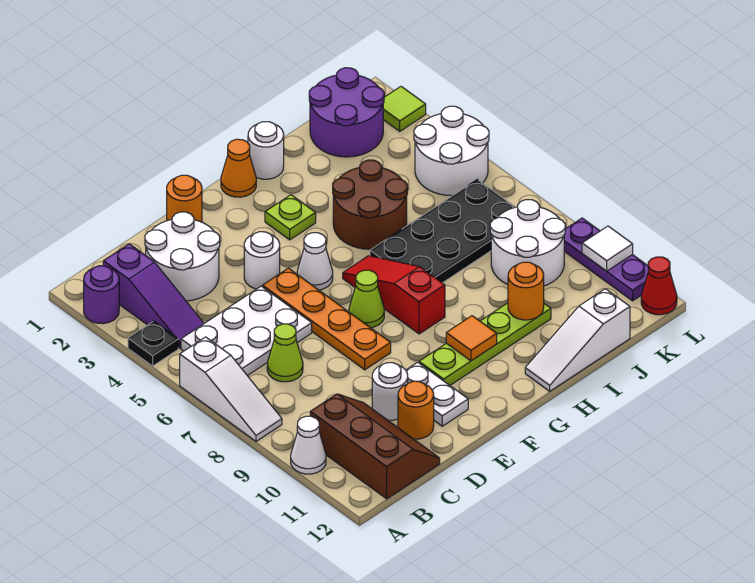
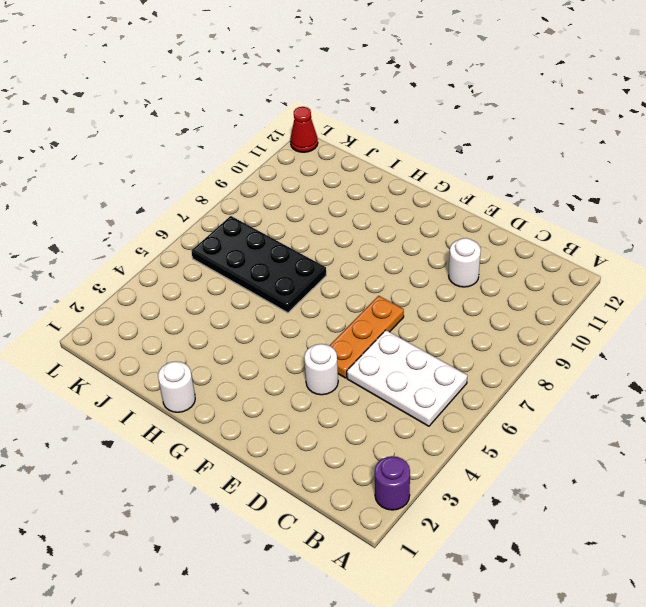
orange plate E5:E7 level 1 -> orange plate E5:E8 level 1
none -> black plate A4 level 1
none -> white slope A6:A8 level 1 top 6
none -> white cone A10 level 1
none -> purple slope B2:B4 level 1 top 2

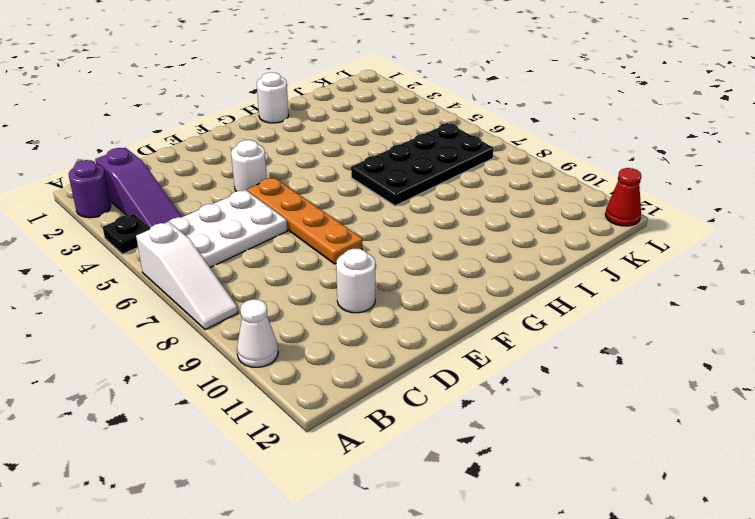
none -> brown slope B10:C12 level 1 top B
none -> white round brick C2:D3 level 1
none -> lime cone C7 level 1
none -> orange round brick D11 level 1

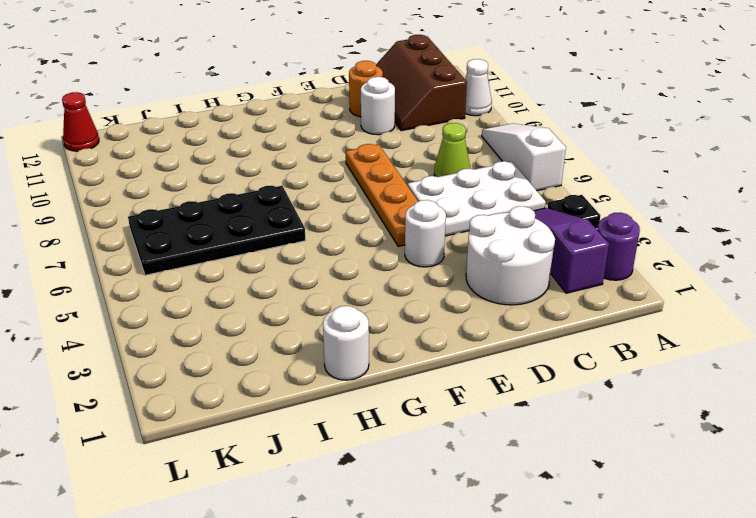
none -> orange round brick E1 level 1
none -> white plate E10:E11 level 1
none -> white cone F5 level 1
none -> lime cone F7 level 1

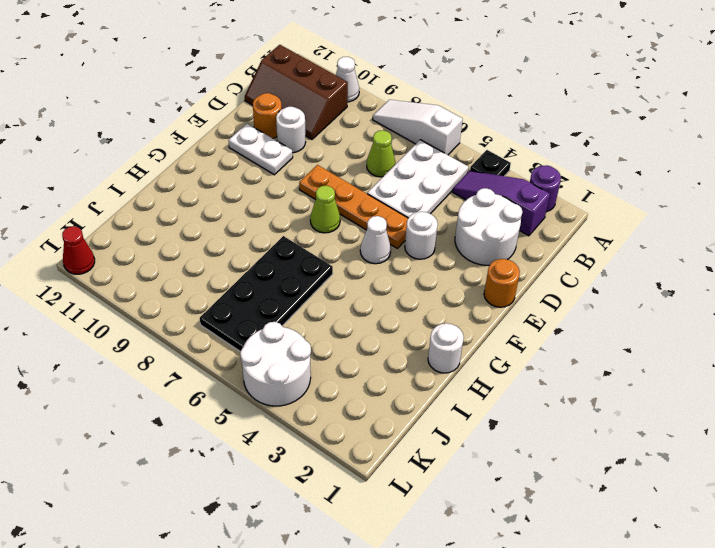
none -> lime plate F10:I10 level 1
none -> orange cone G1 level 1
none -> lime plate G3 level 1
none -> red slope G6:G8 level 1 top 8

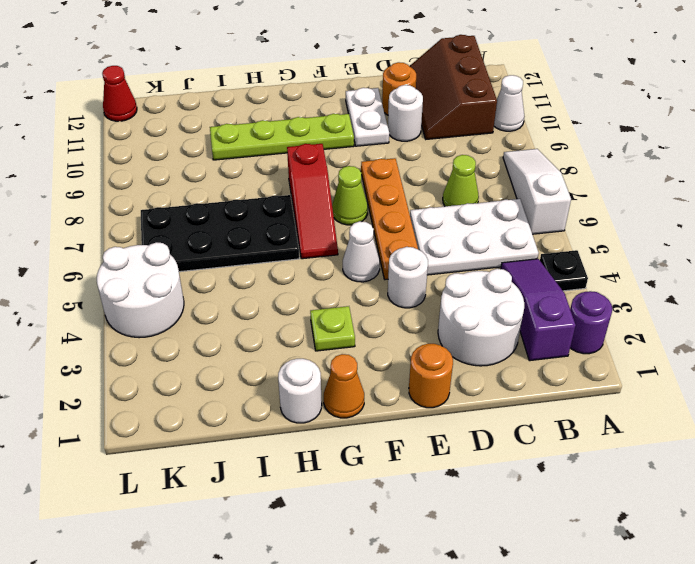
none -> brown round brick H4:I5 level 1
none -> white slope H12:J12 level 1 top J
none -> purple round brick J1:K2 level 1
none -> white round brick J8:K9 level 1

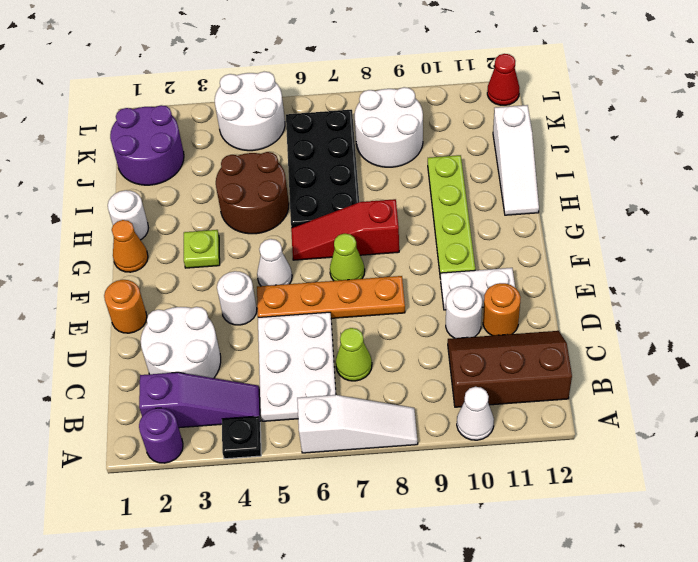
none -> lime tile L2 level 1
none -> purple plate L9:L11 level 1
none -> orange tile G10 level 2
none -> orange round brick I10 level 2

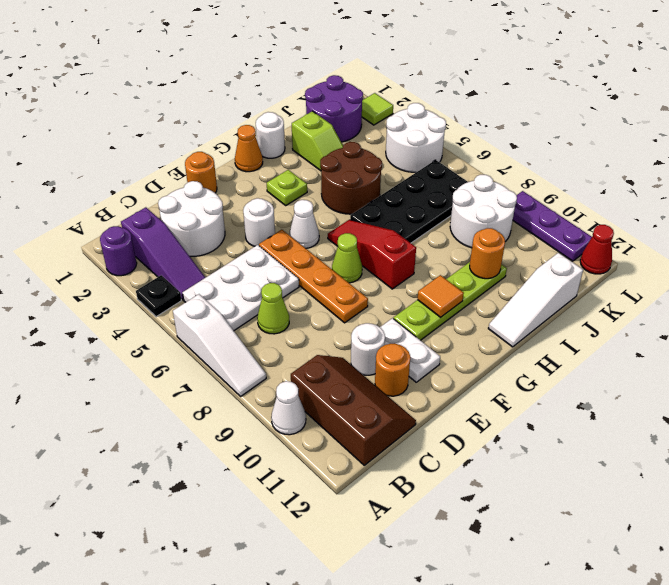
lime slope I2:I3 level 1 top 2 -> none
none -> white tile L10 level 2

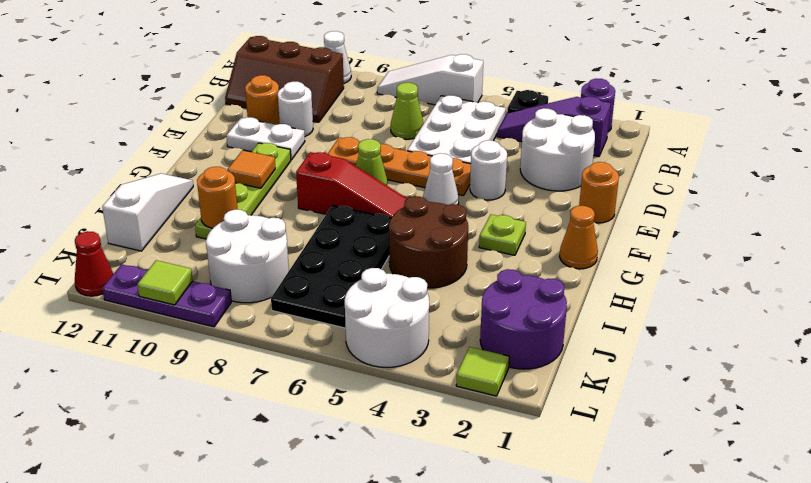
lime tile L10 level 2 -> white tile L10 level 2
none -> white round brick H1 level 1

